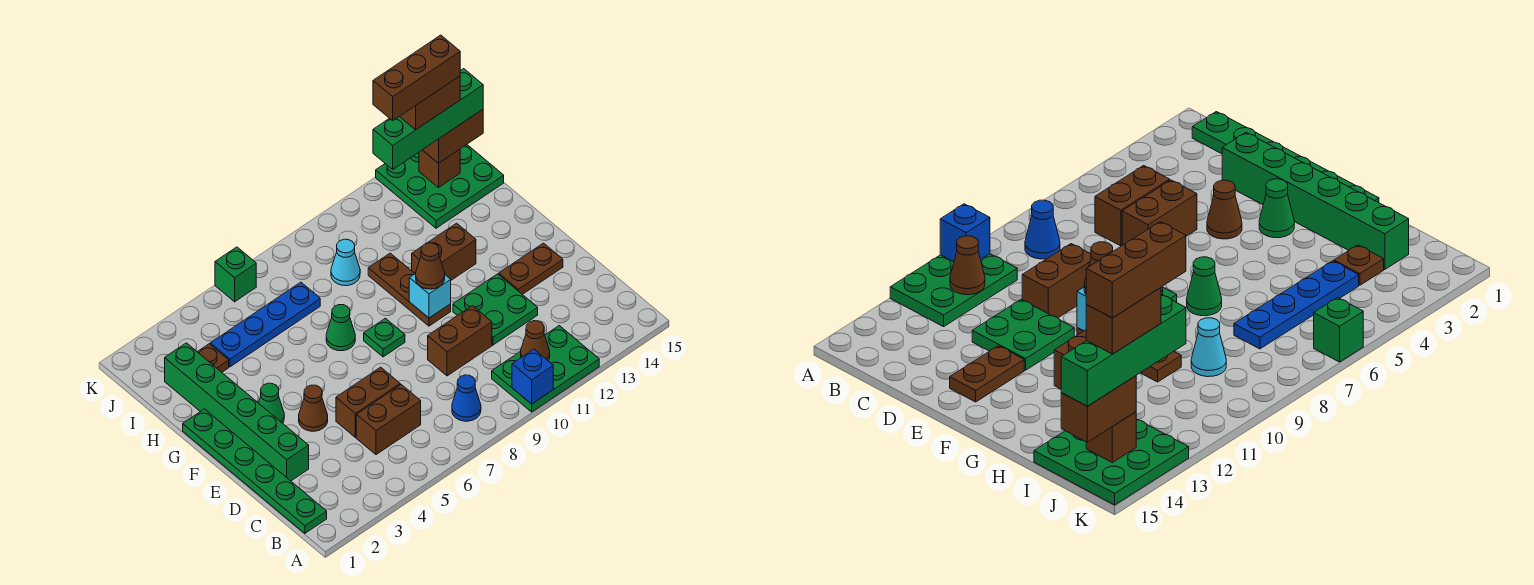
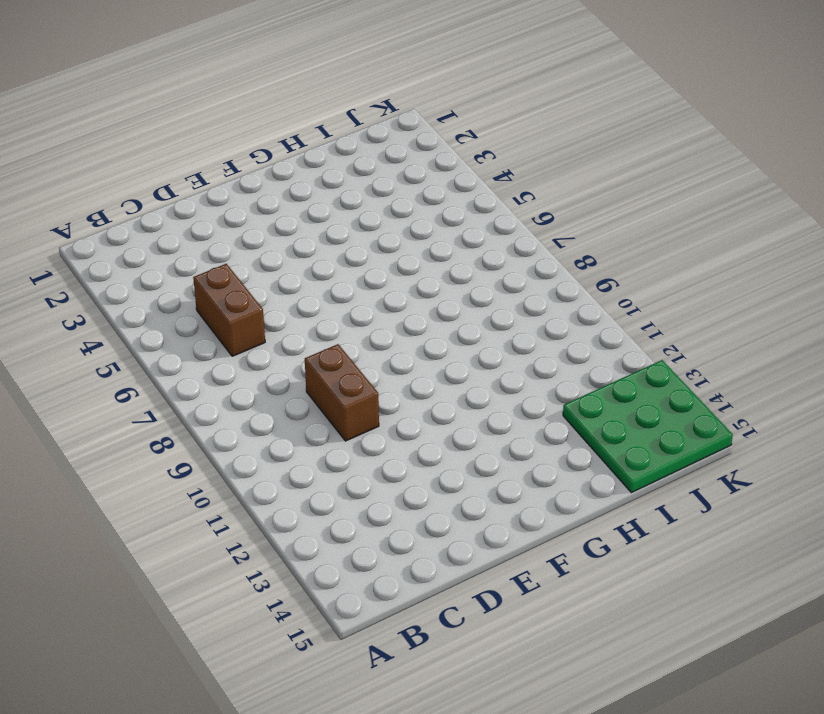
none -> green plate A10:B12 level 1
none -> green plate B1:G1 level 1
none -> blue cone B8 level 1

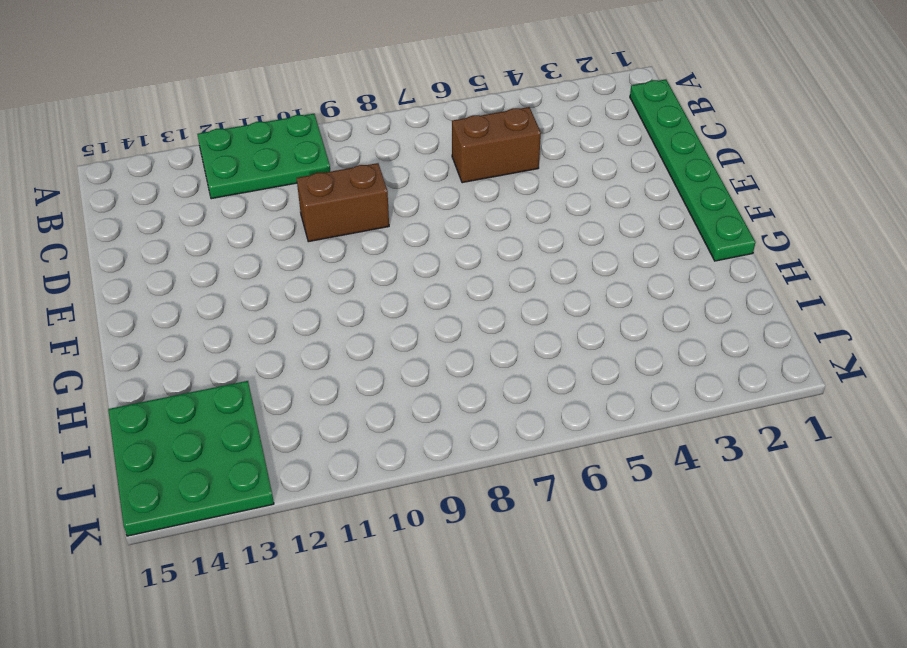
none -> blue cone B8 level 1
none -> green brick D2:I2 level 1
none -> brown brick D5:D6 level 1

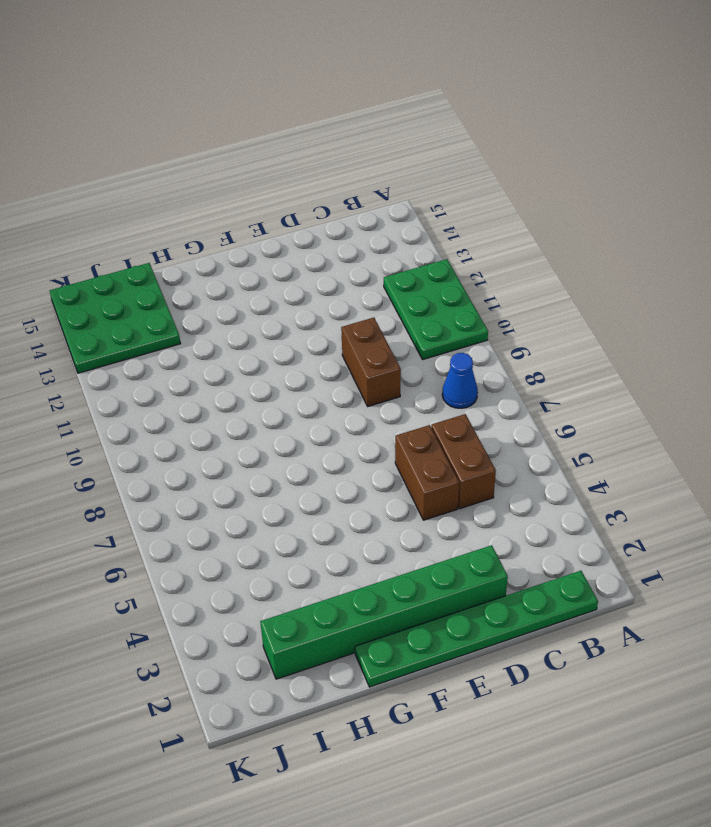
none -> green plate D11:E12 level 1
none -> brown cone E4 level 1
none -> brown plate E13:E14 level 1

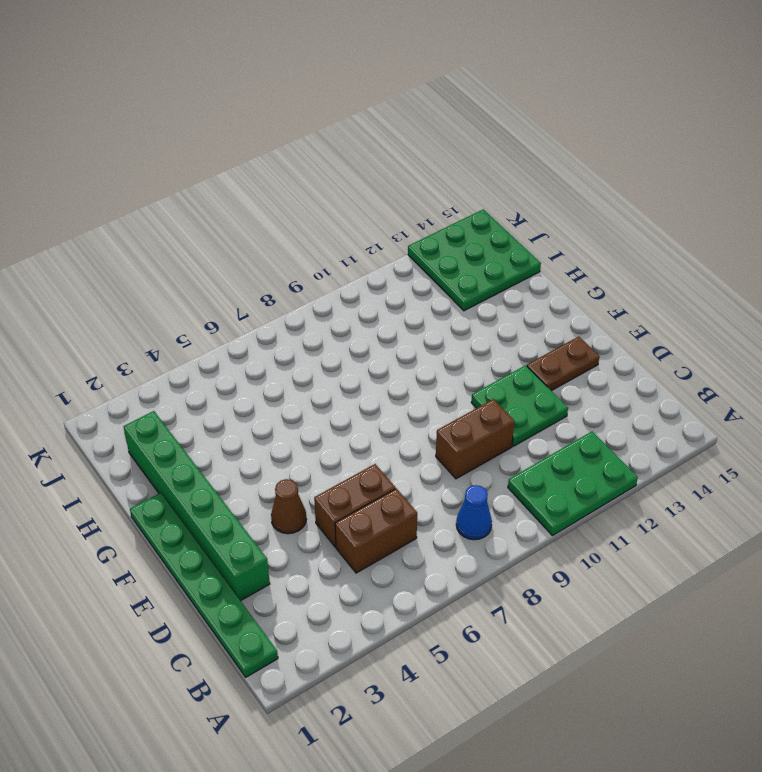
none -> green cone F3 level 1
none -> green plate F8 level 1
none -> brown plate F10:H10 level 1

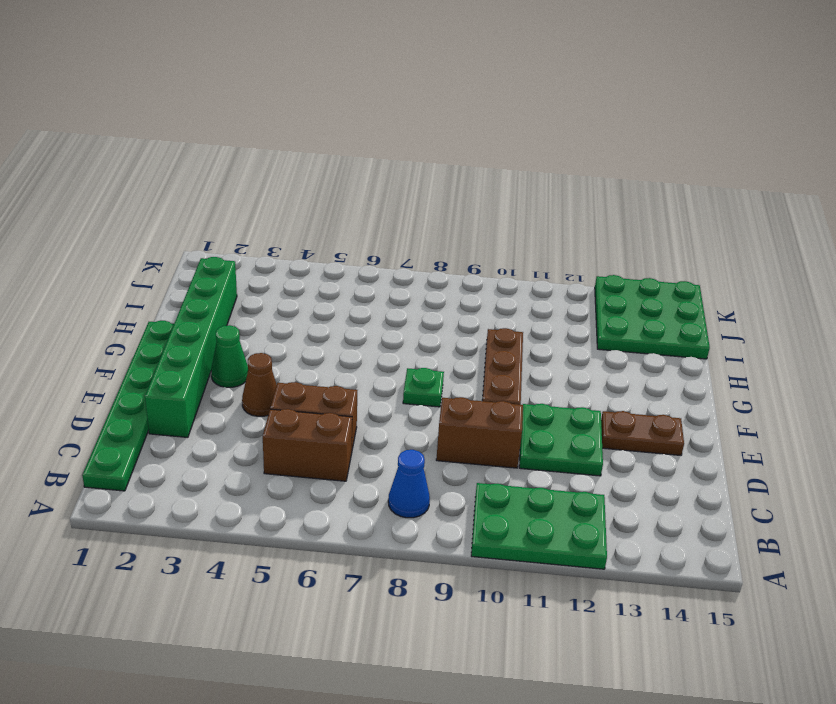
none -> green cone G7 level 1
none -> brown brick G11:G12 level 1
none -> brown plate I3 level 1

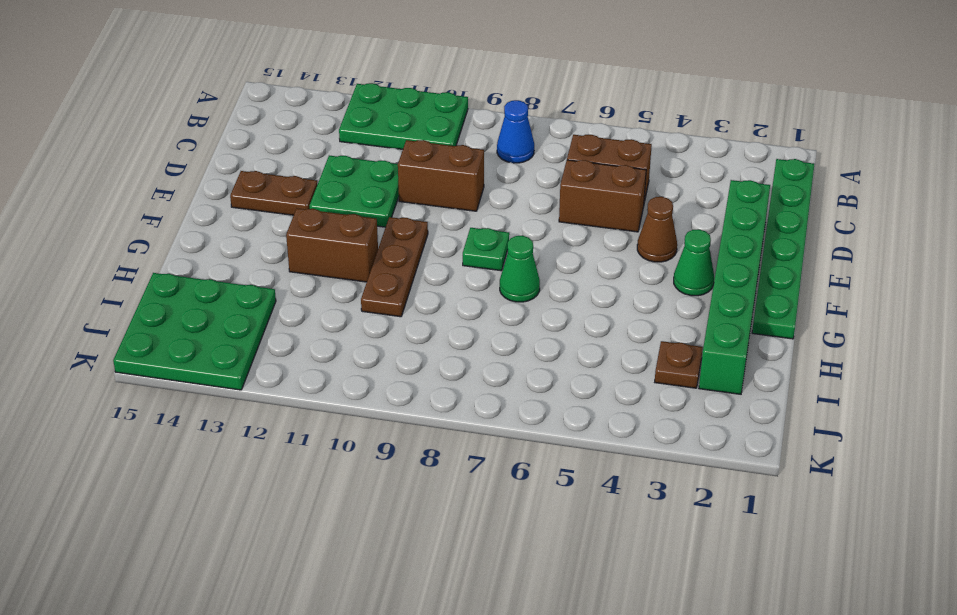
none -> blue plate I4:I7 level 1
none -> cyan cone I9 level 1
none -> green brick K6 level 1

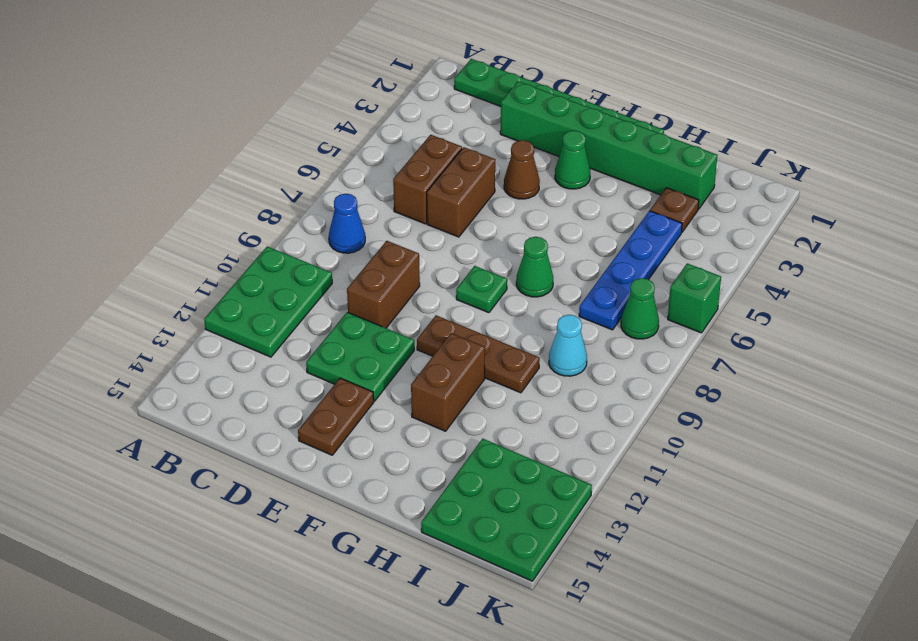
green cone J7 level 1 -> none
none -> blue brick A10 level 2
none -> brown cone B11 level 2
none -> cyan brick F10 level 2

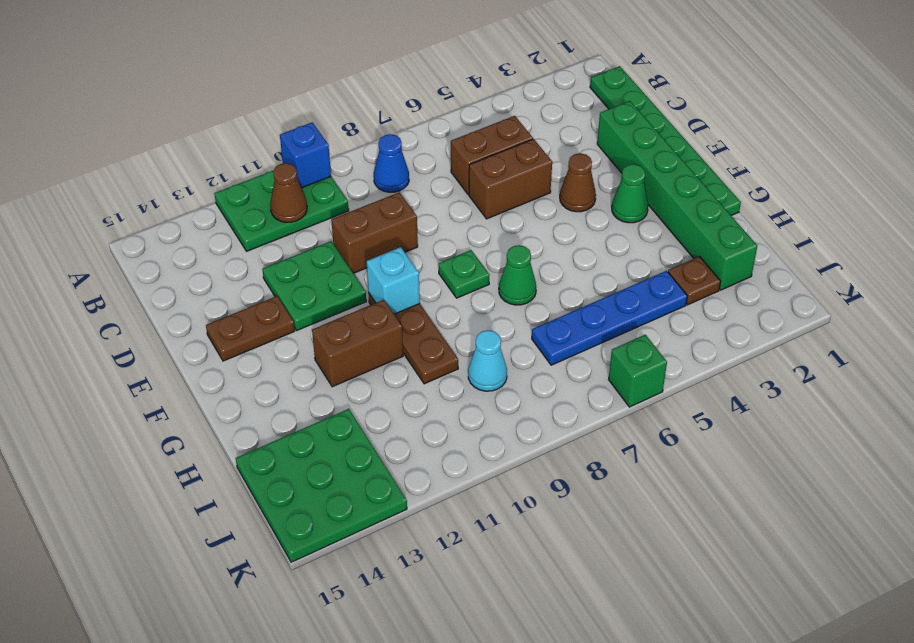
none -> brown brick J14 level 2
none -> brown cone F10 level 3
none -> brown brick J14:J15 level 3

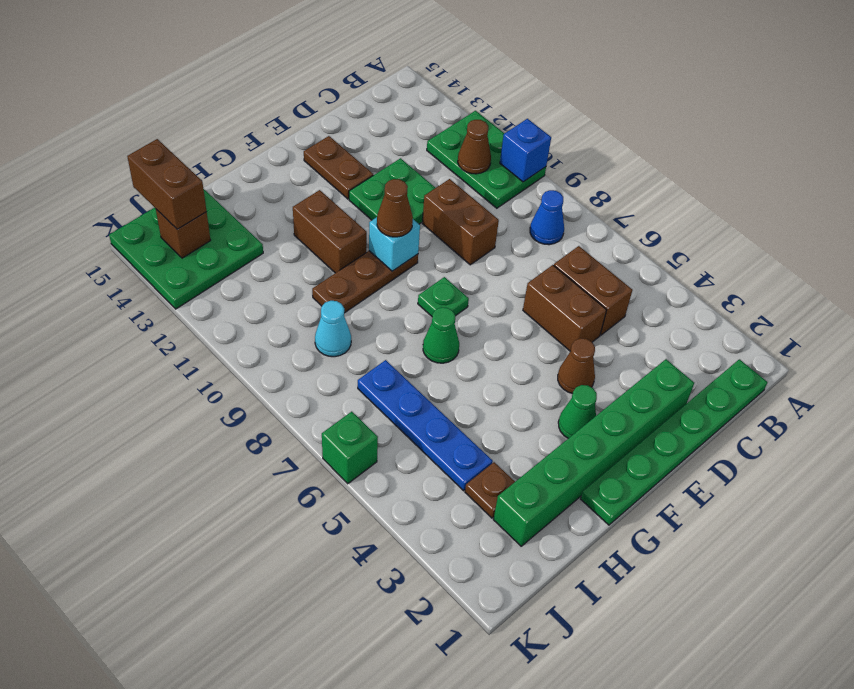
none -> green brick J12:J15 level 4
none -> brown brick J13:J14 level 5
none -> brown brick J12:J14 level 6

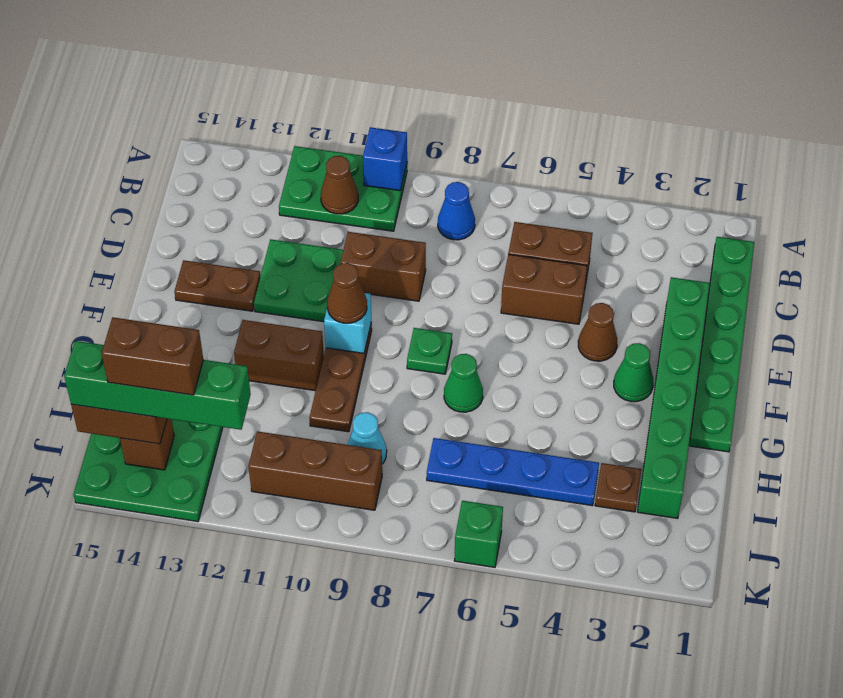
brown brick J9:J11 level 1 -> brown brick J12:J14 level 6

